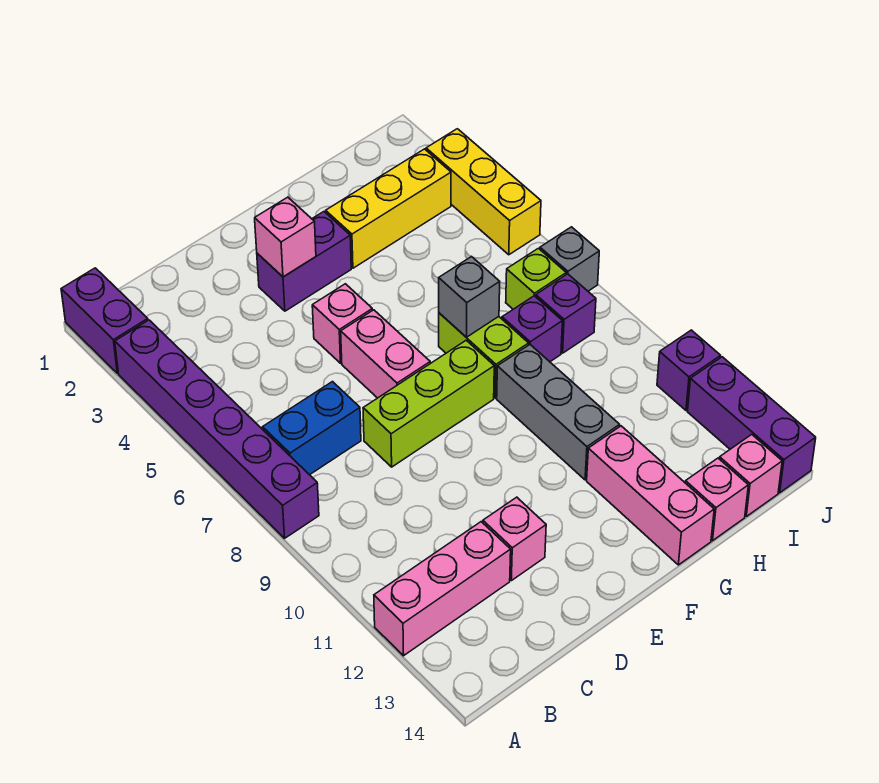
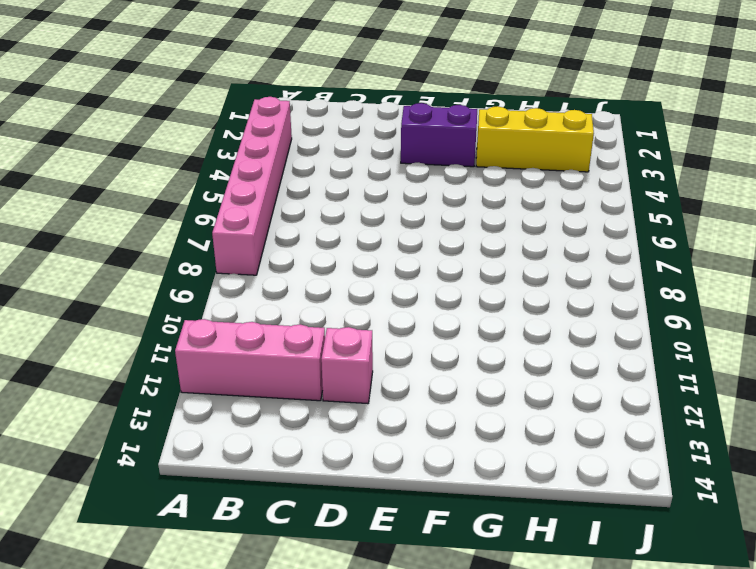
pink brick A3:A8 level 1 -> purple brick A3:A8 level 1
none -> purple brick A1:A2 level 1
none -> blue brick B7:C7 level 1
none -> lime brick D8:F8 level 1

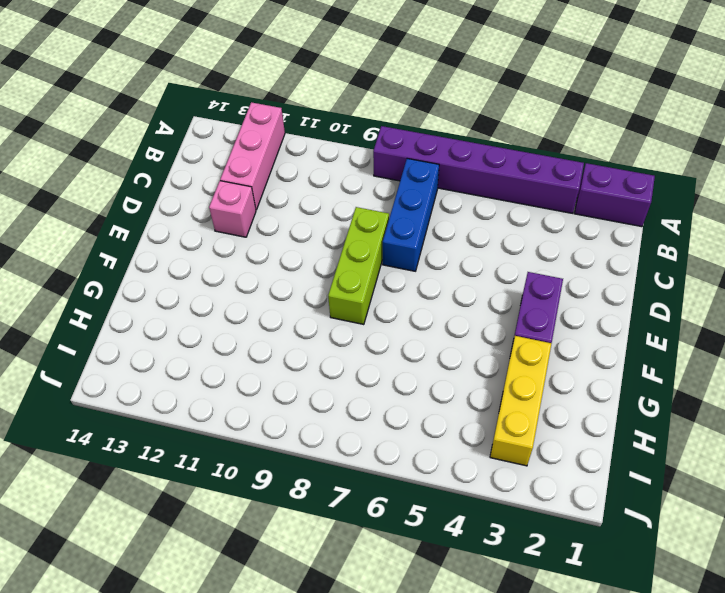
blue brick B7:D7 level 1 -> blue brick B7:C7 level 1
none -> pink brick E5 level 1
none -> pink brick E6:E7 level 1
none -> lime brick G7:G8 level 1

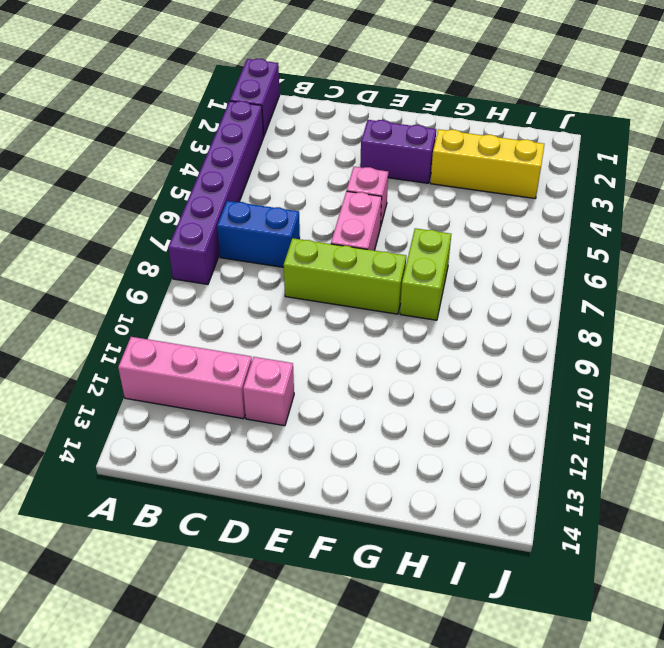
none -> grey brick G9:G11 level 1
none -> pink brick G12:G14 level 1
none -> purple brick H8 level 1

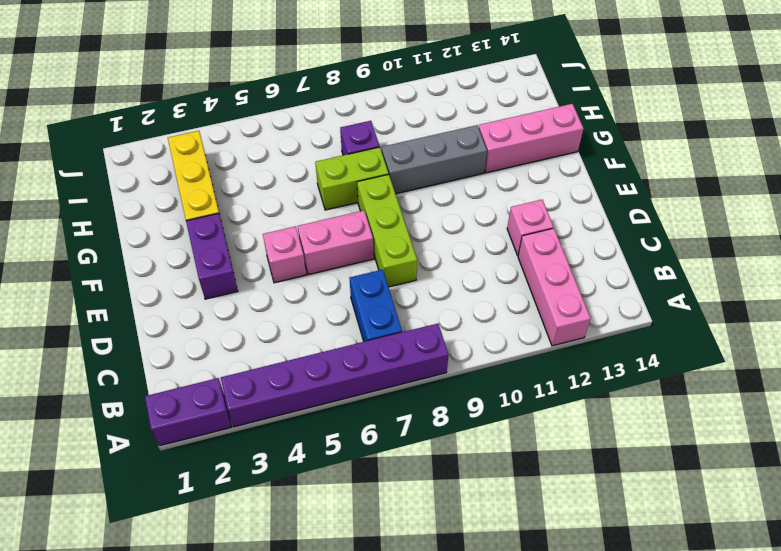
none -> pink brick H14 level 1
none -> lime brick I7 level 1
none -> purple brick I8 level 1

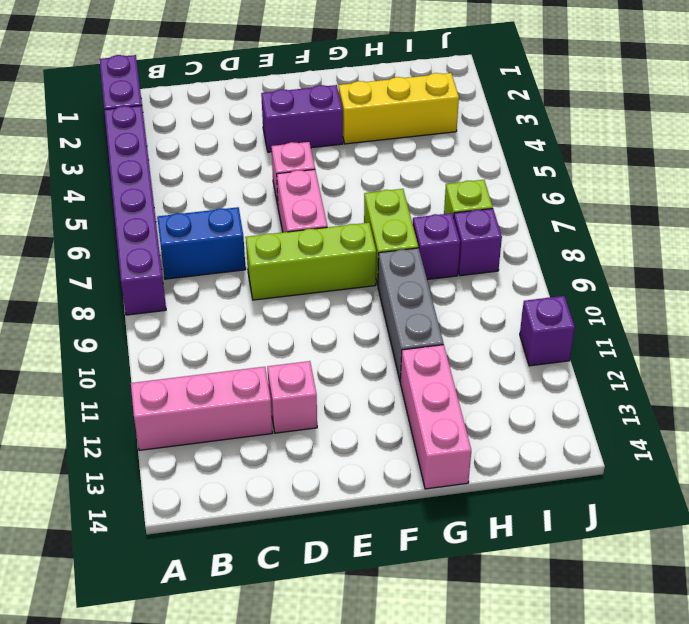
none -> pink brick H14 level 1
none -> pink brick I14 level 1
none -> yellow brick J3:J5 level 1

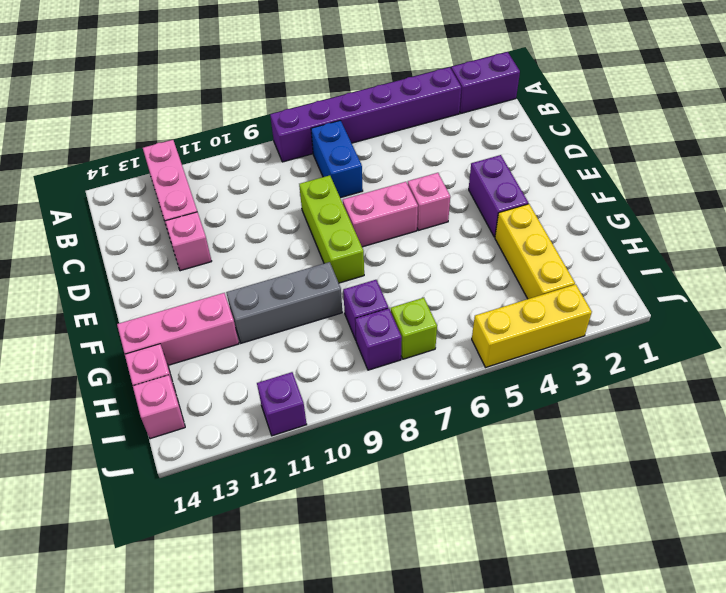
none -> lime brick G7:G8 level 1
none -> grey brick J7 level 1
none -> purple brick J12:J14 level 1

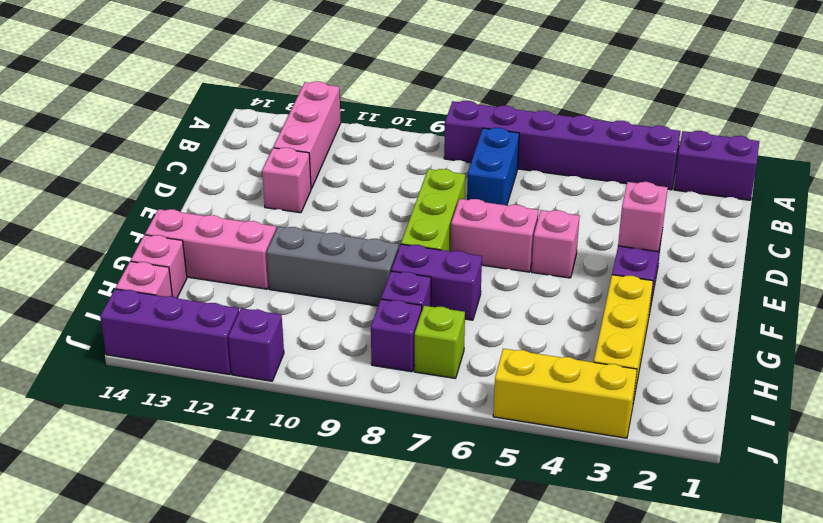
purple brick G7:G8 level 1 -> lime brick G7:G8 level 1
none -> grey brick J7 level 1
none -> grey brick G7 level 2

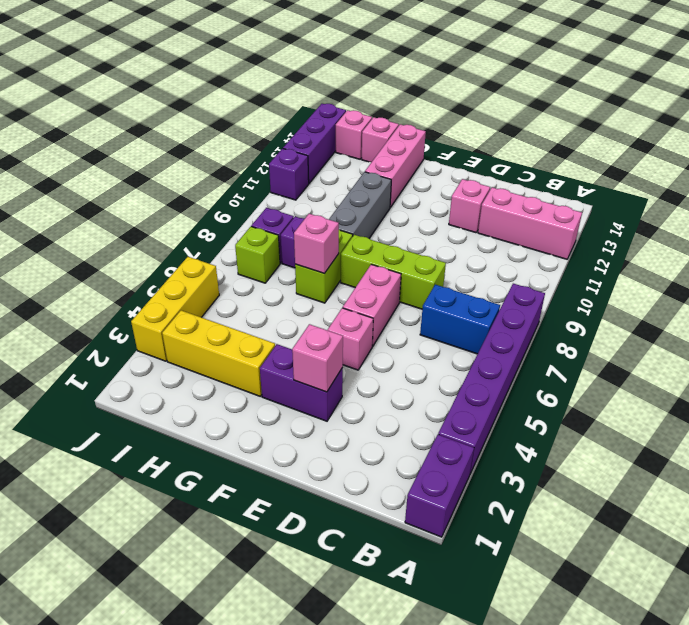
pink brick G7 level 2 -> grey brick G7 level 2
none -> grey brick J7 level 1

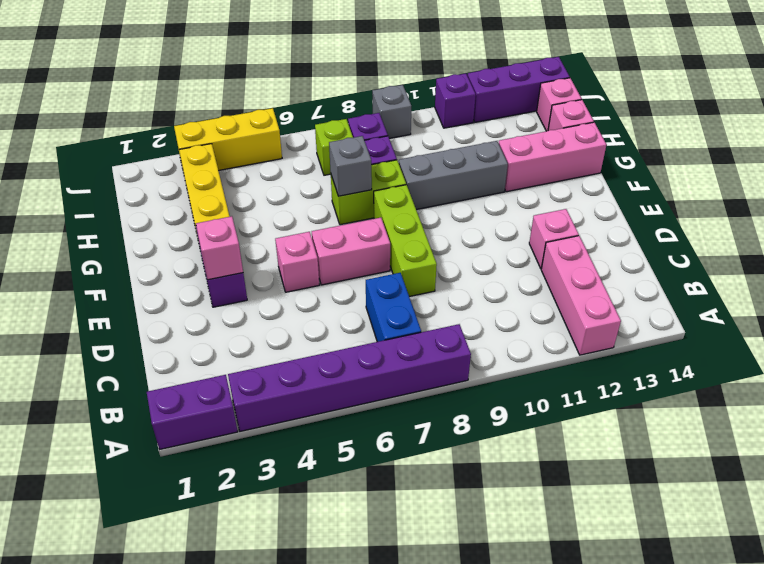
grey brick J9 level 1 -> grey brick J7 level 1

